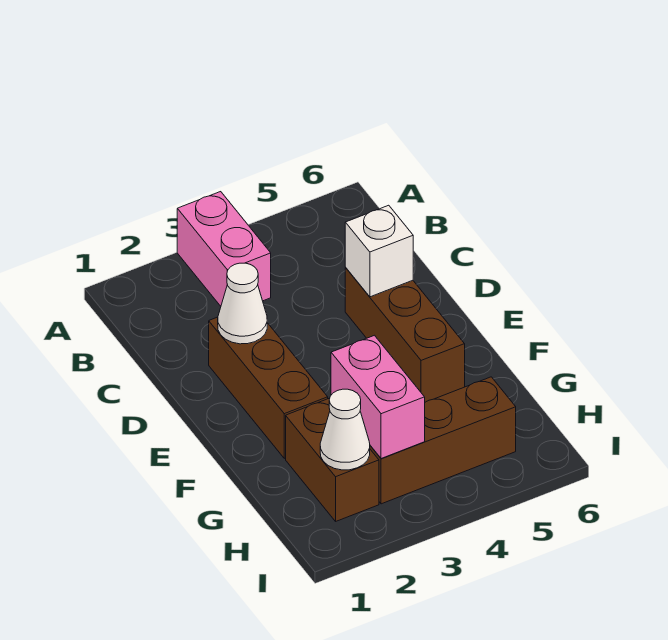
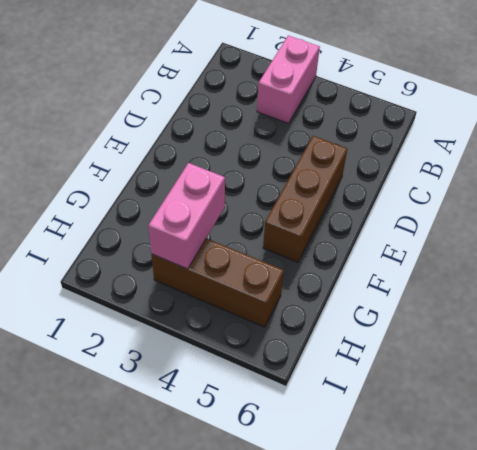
none -> brown brick D2:F2 level 1
none -> brown brick G2:H2 level 1

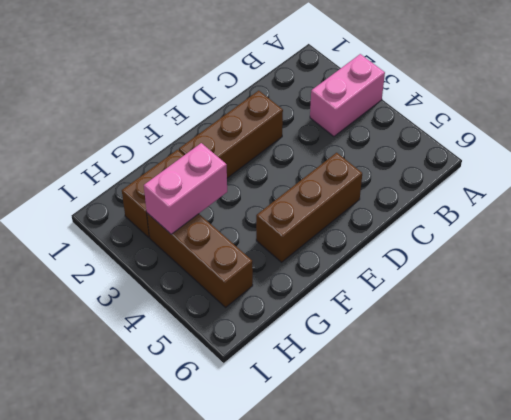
none -> white cone D2 level 2
none -> white brick D5 level 2

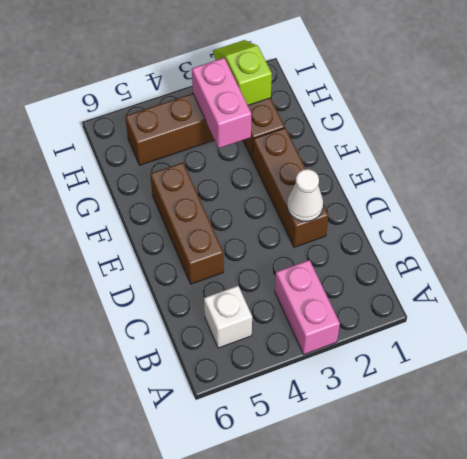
white brick B5 level 1 -> white brick D5 level 2
lime slope H2:I2 level 2 top H -> white cone H2 level 2

